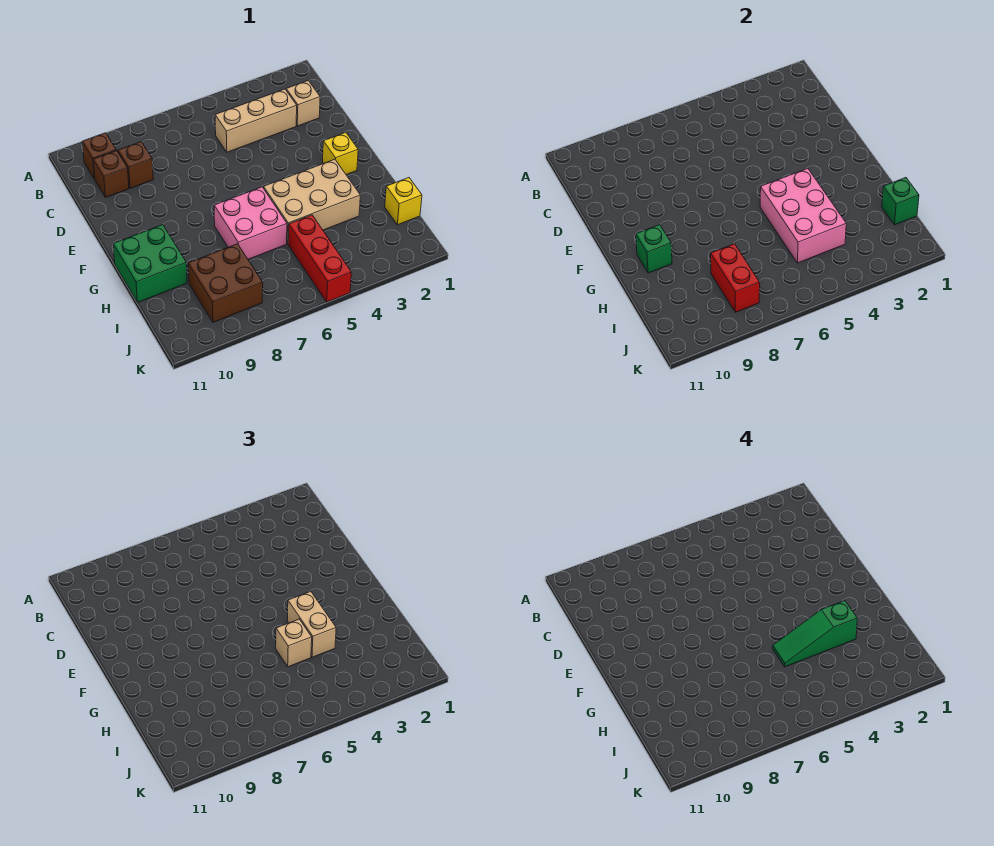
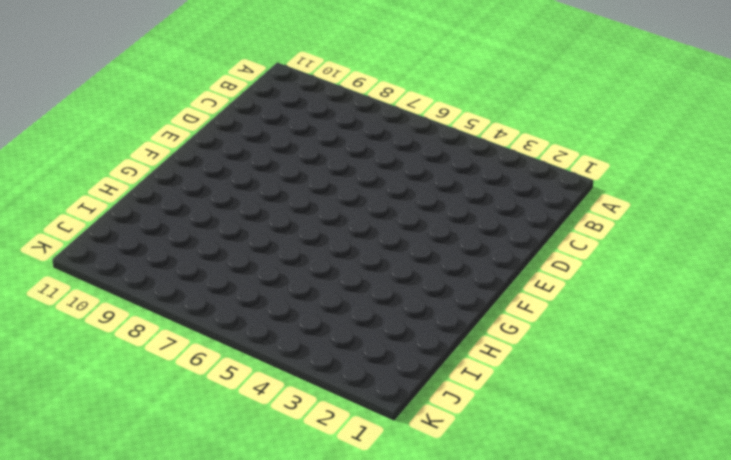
none -> brown brick B10 level 1
none -> tan brick C2 level 1
none -> tan brick C3:C5 level 1

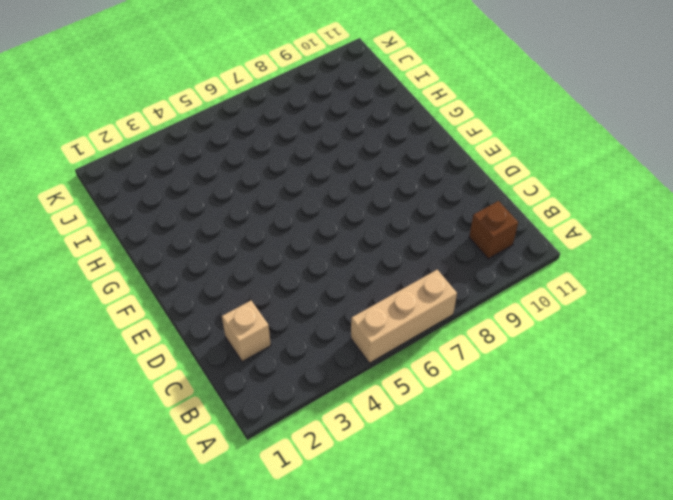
tan brick A5:A7 level 1 -> tan brick C3:C5 level 1
none -> brown brick C9 level 1
none -> brown brick C10 level 1
none -> yellow brick F2 level 1

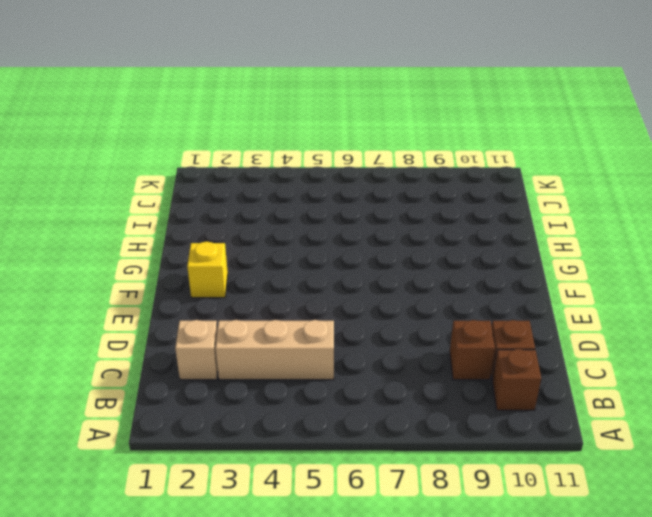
none -> tan brick G3:H5 level 1
none -> pink brick G6:H7 level 1
none -> green brick G10:H11 level 1

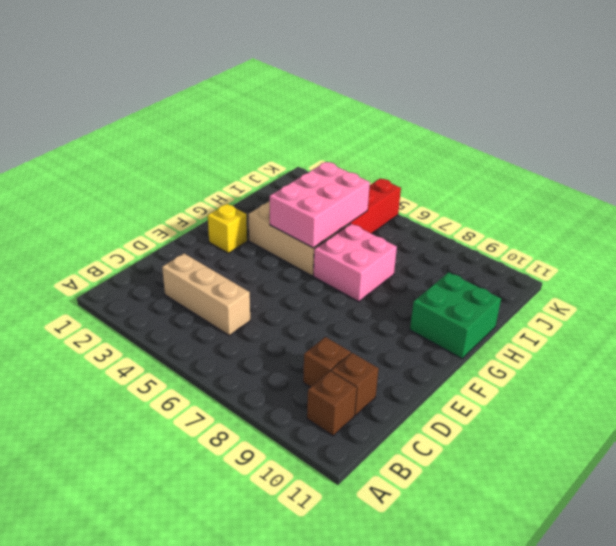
none -> tan brick C2 level 1
none -> yellow brick I1 level 1
none -> brown brick I8:J9 level 1

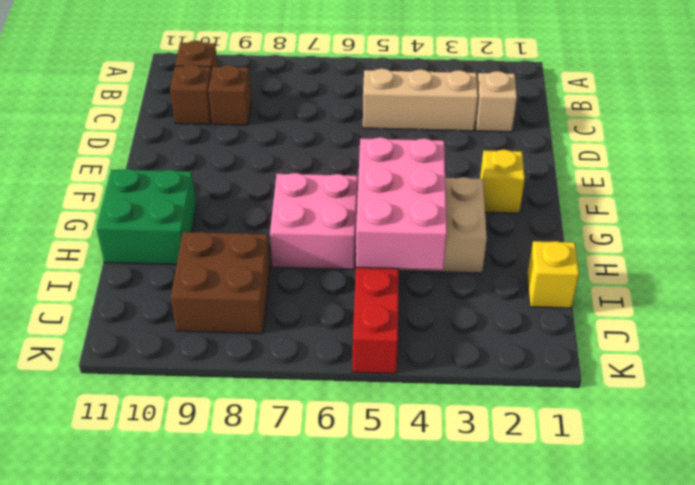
none -> green brick G10 level 2
none -> green brick I1 level 2
none -> red brick I8:J8 level 2

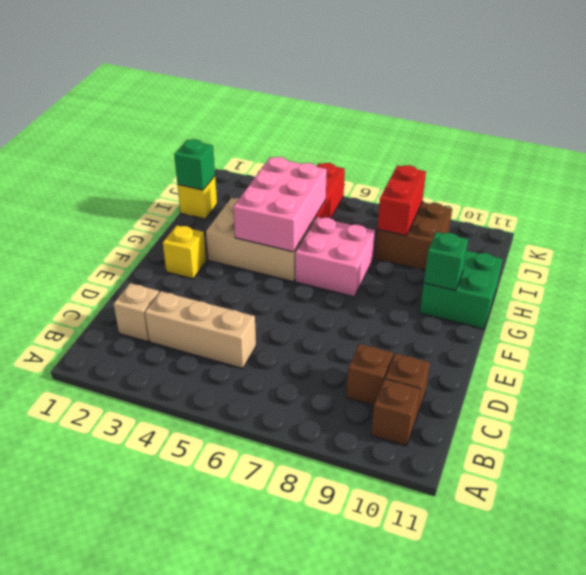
none -> tan brick G4:H4 level 3
none -> tan brick H5 level 3
none -> green slope H3:H5 level 4 top 3

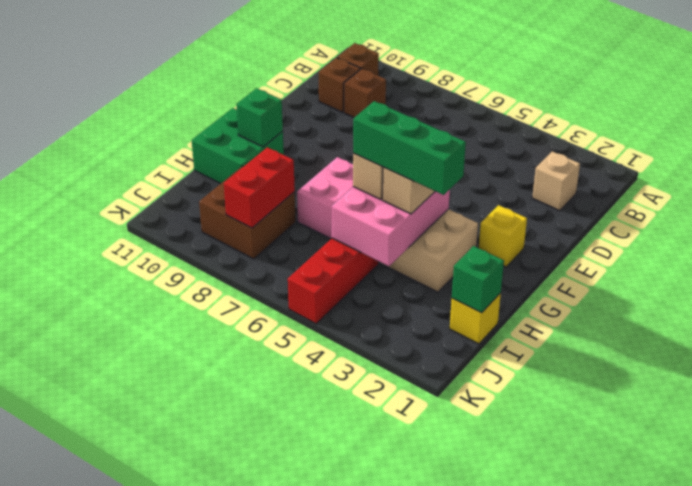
green brick H3:H5 level 4 -> green slope H3:H5 level 4 top 3
none -> tan brick C3:C5 level 1

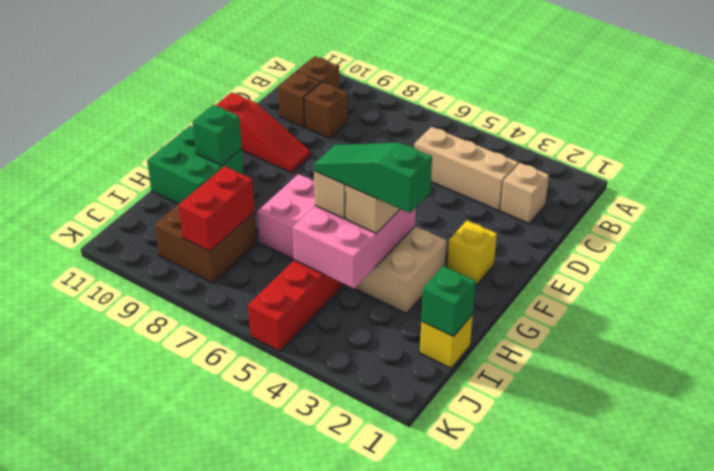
red slope E9:E11 level 1 top 11 -> none

